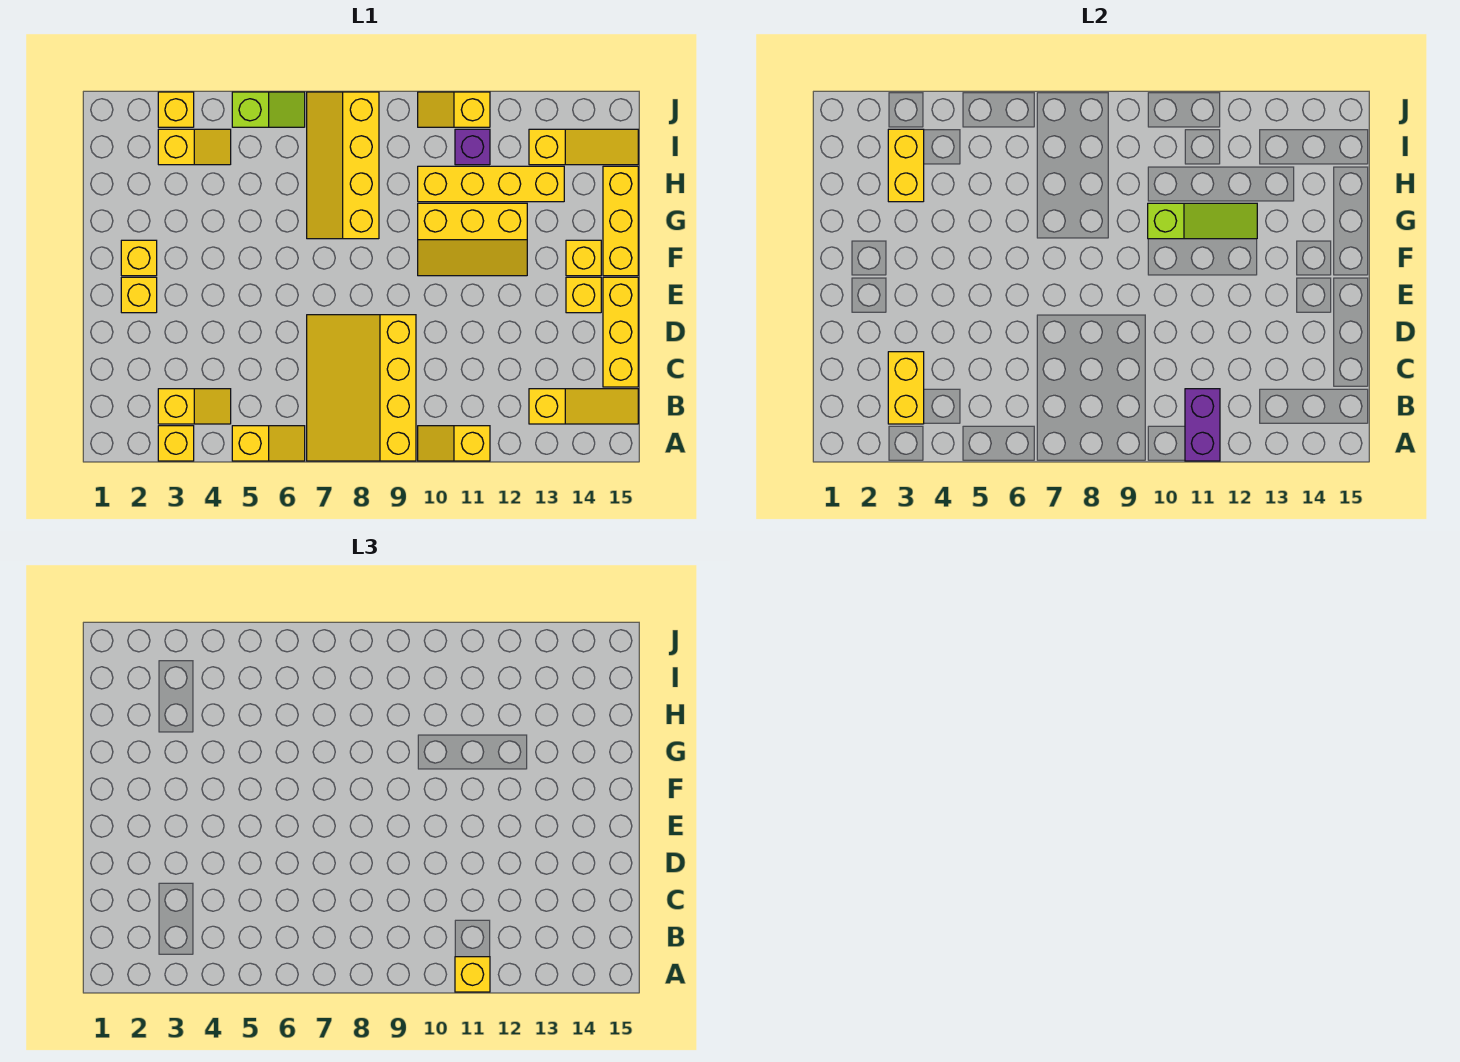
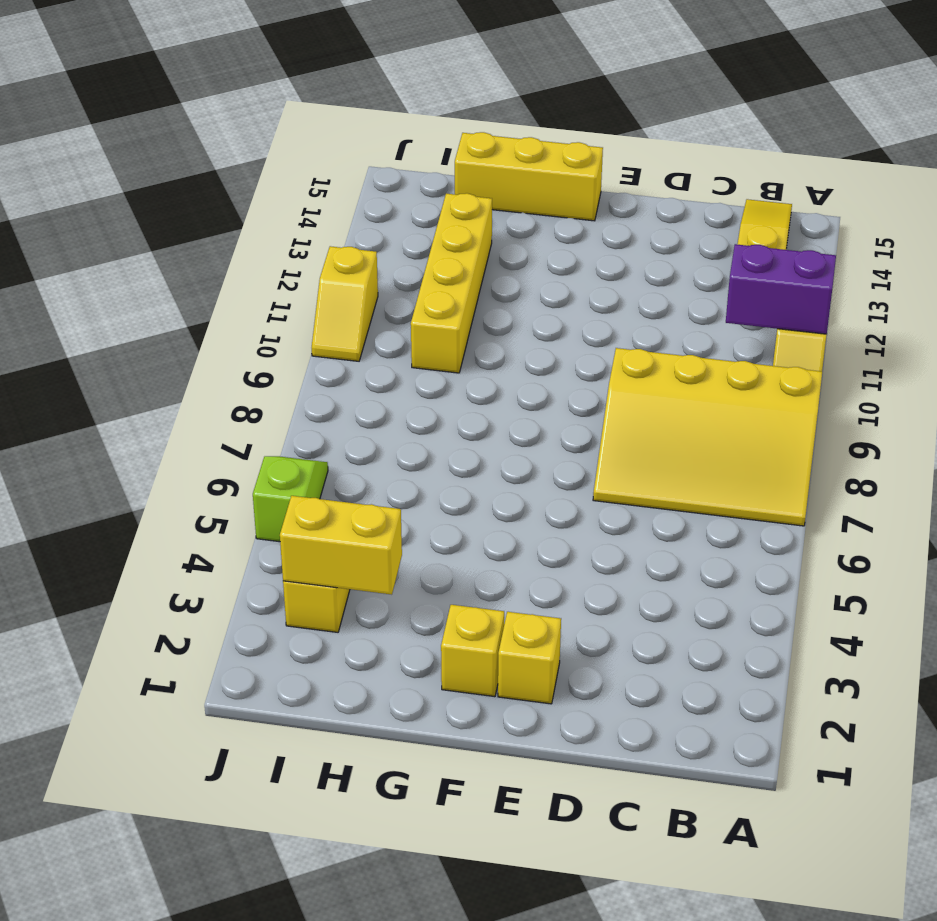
none -> yellow brick A3 level 1
none -> yellow slope A5:A6 level 1 top 5
none -> yellow slope B3:B4 level 1 top 3

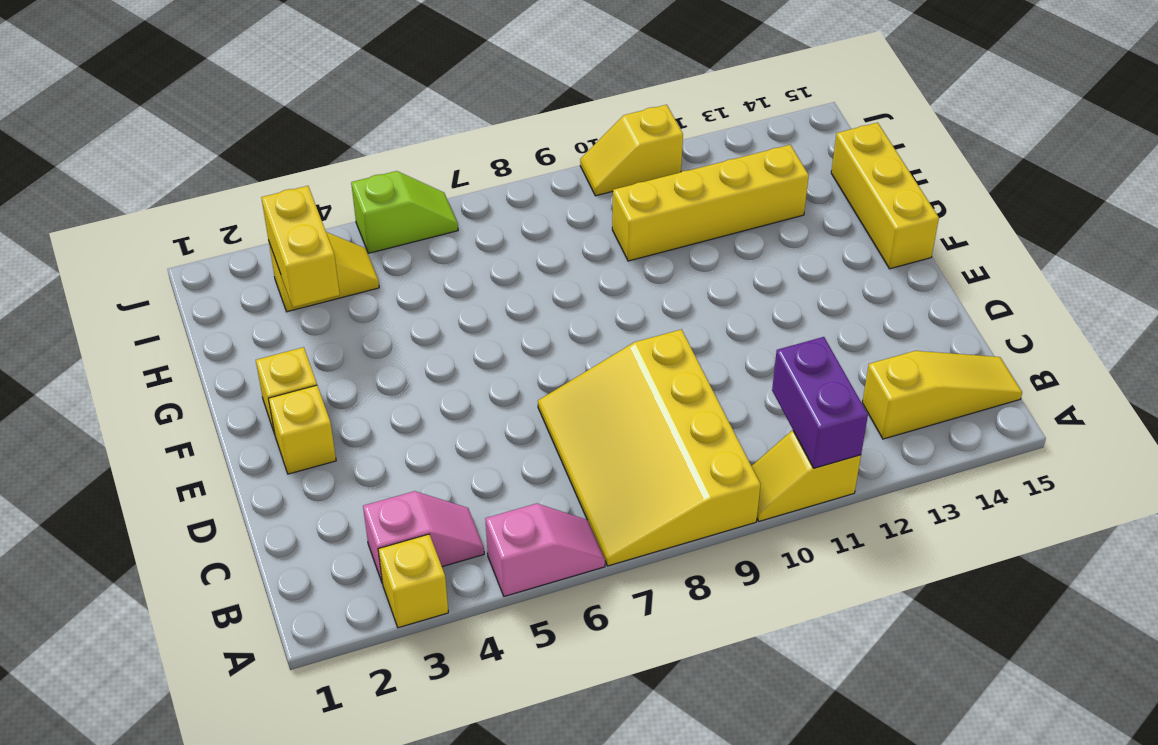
pink slope A5:A6 level 1 top 5 -> yellow slope A5:A6 level 1 top 5
pink slope B3:B4 level 1 top 3 -> yellow slope B3:B4 level 1 top 3
none -> yellow brick C15:E15 level 1
none -> yellow brick E14 level 1
none -> yellow slope F10:G12 level 1 top G

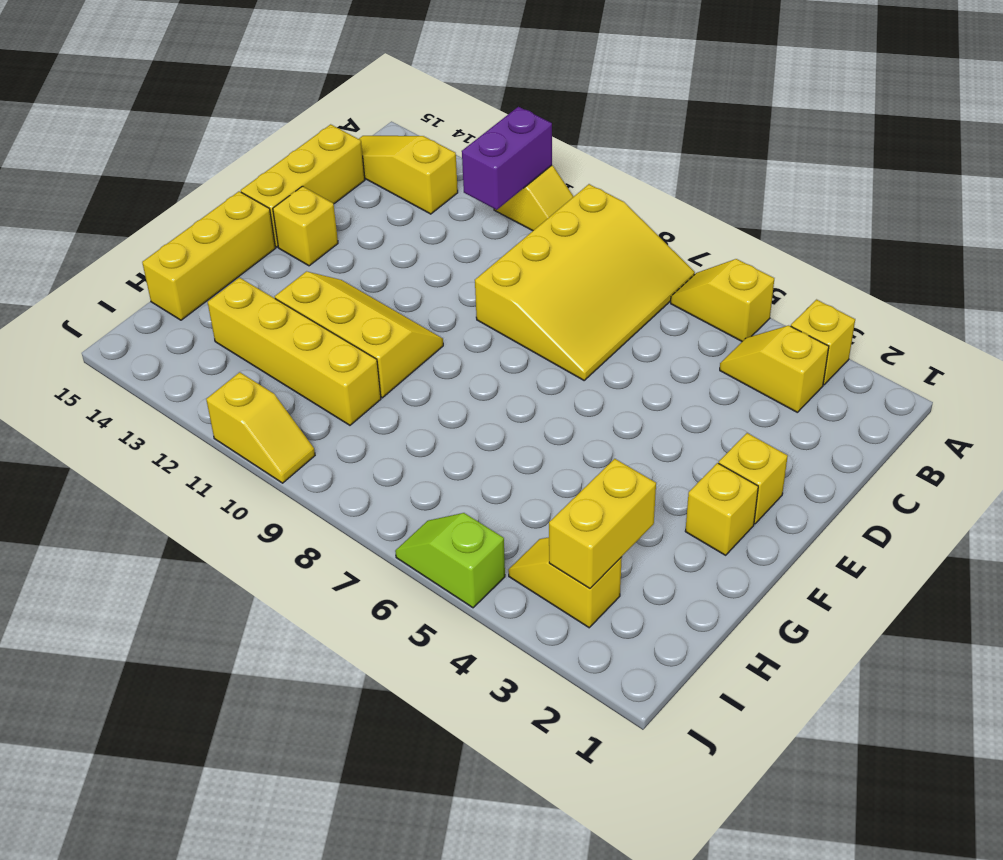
none -> yellow brick F14 level 1
none -> yellow slope G7:J8 level 1 top 8
none -> purple brick I11 level 1

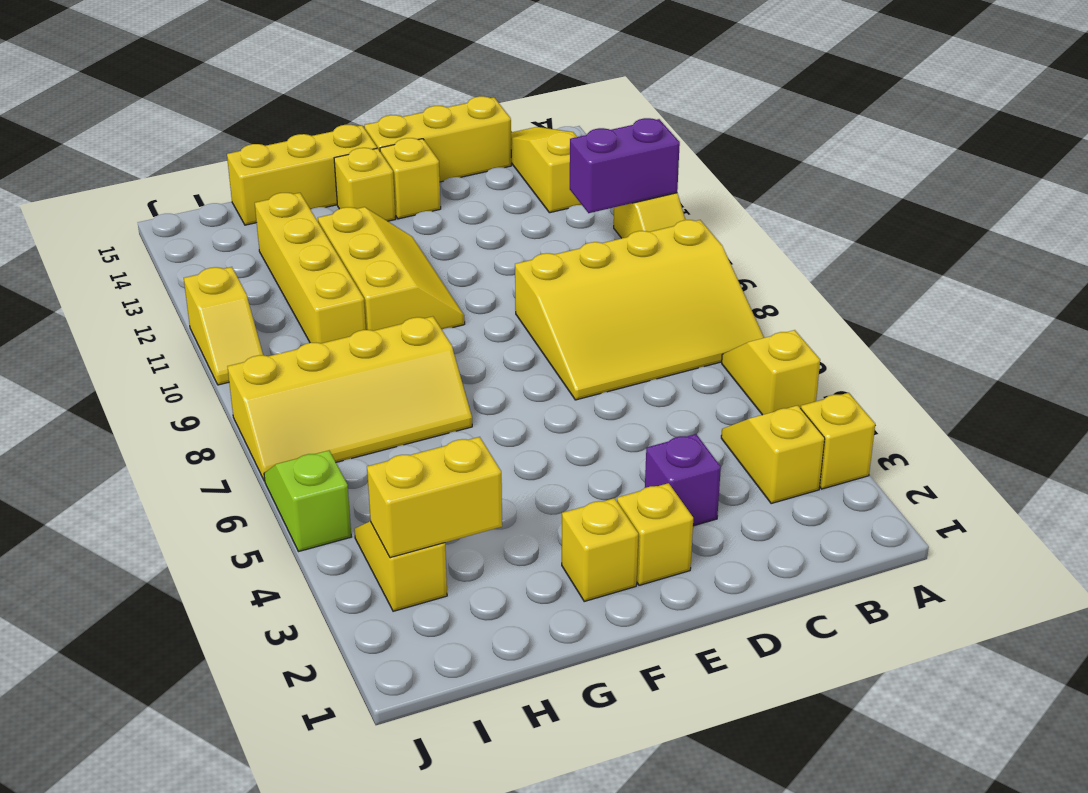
purple brick D3 level 1 -> purple brick I11 level 1
none -> yellow slope I13:I15 level 1 top 13
none -> yellow brick J3 level 1
none -> yellow brick B3:C3 level 2

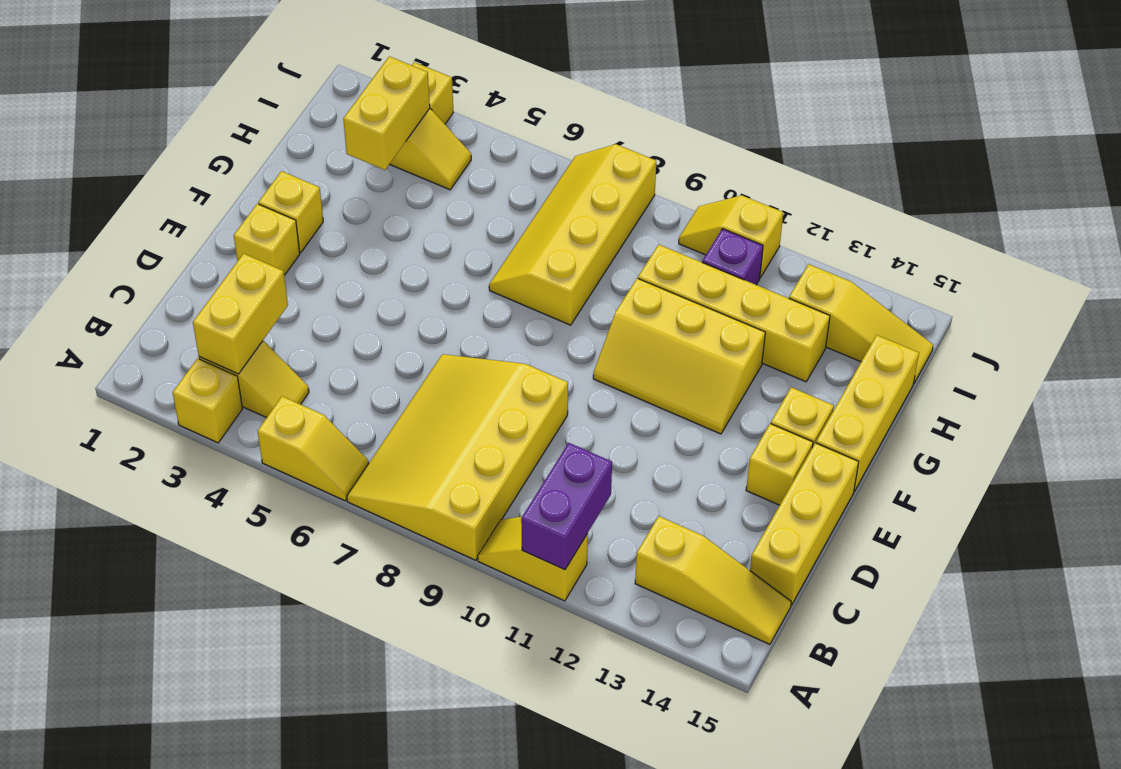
none -> lime slope J5:J6 level 1 top 5
none -> lime slope G10:G12 level 2 top 10
none -> yellow brick A11 level 3

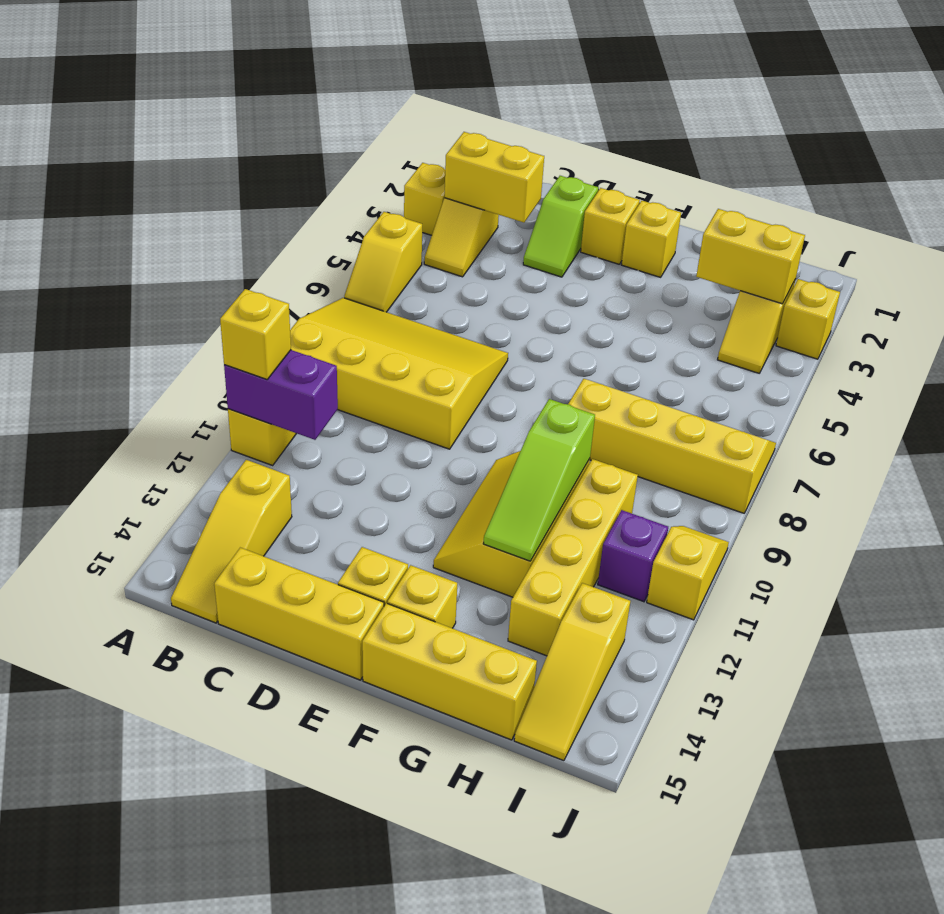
lime slope D2:D3 level 1 top 2 -> lime slope J5:J6 level 1 top 5

